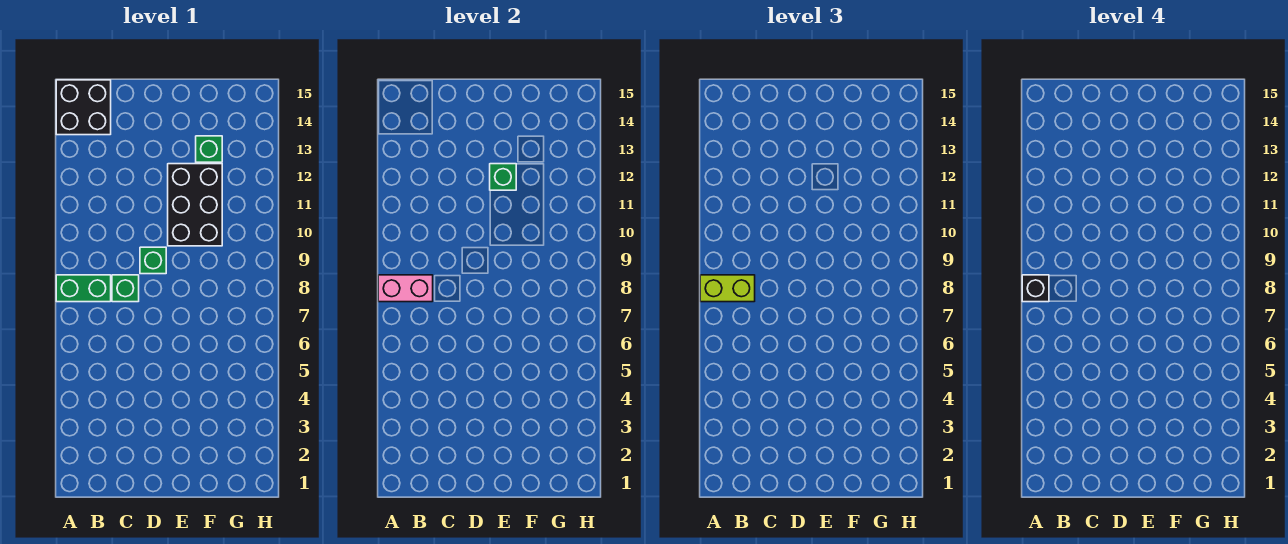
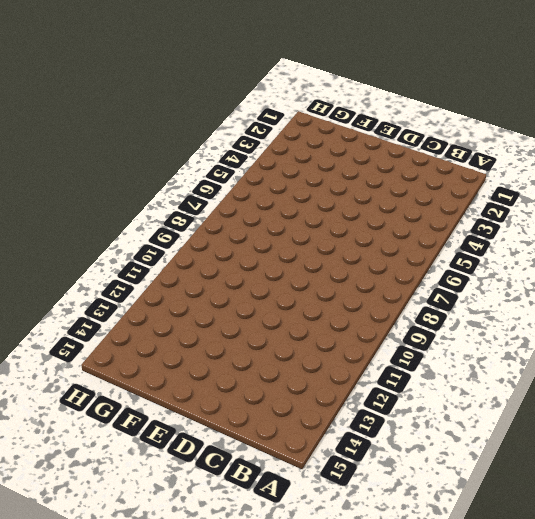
none -> green brick A8:B8 level 1
none -> black brick A14:B15 level 1

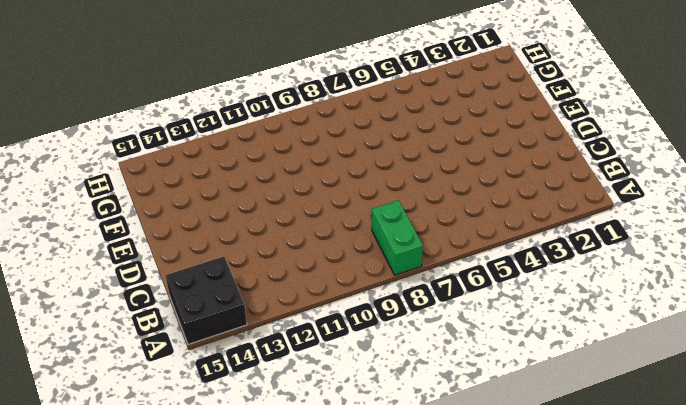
none -> green brick C8 level 1
none -> green brick D9 level 1

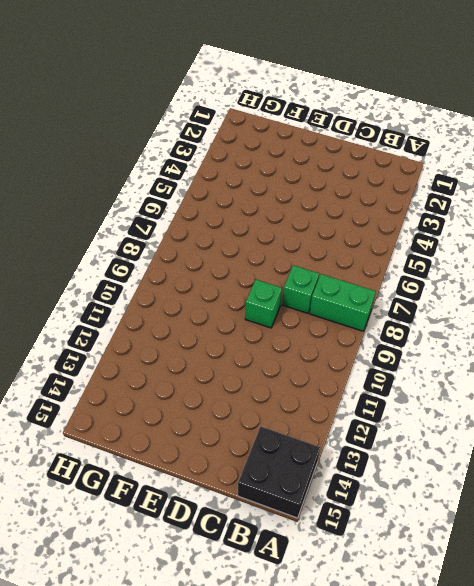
none -> black brick E10:F12 level 1
none -> green brick F13 level 1

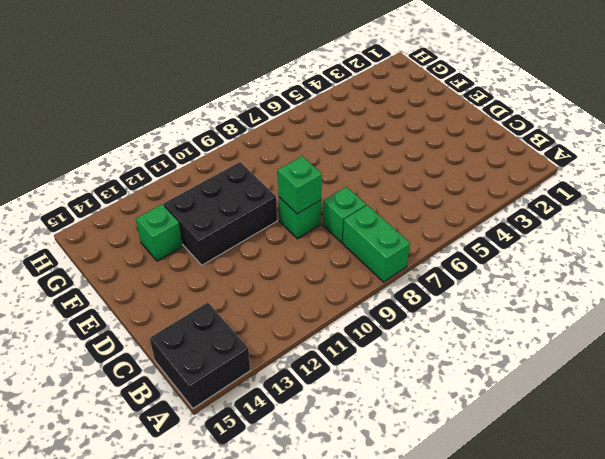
green brick D9 level 2 -> green brick E12 level 2
none -> pink brick A8:B8 level 2
none -> lime brick A8:B8 level 3

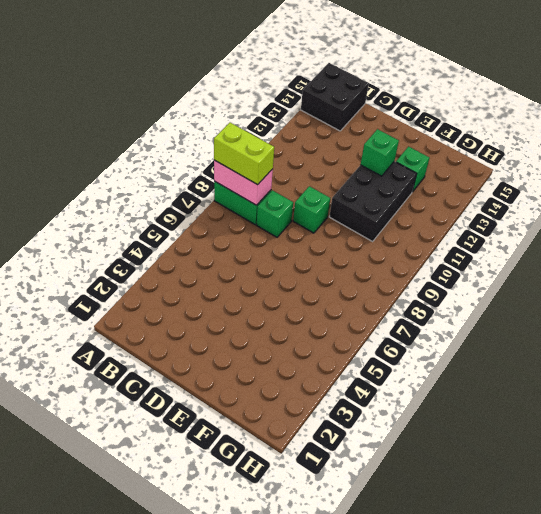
none -> black brick A8 level 4

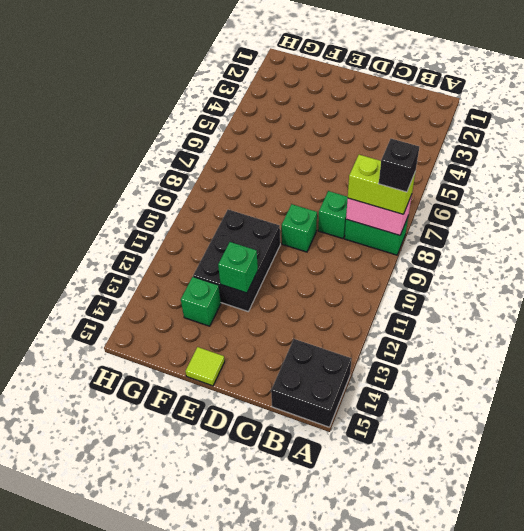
lime tile E15 level 1 -> none

